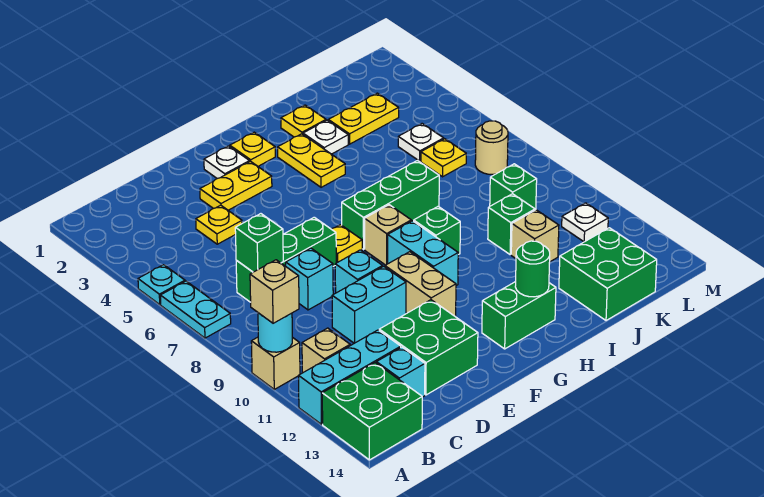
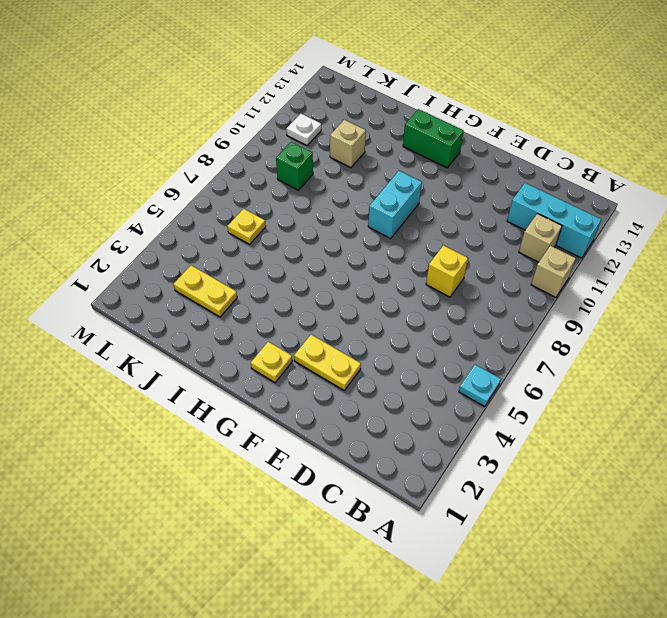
yellow brick D8 level 1 -> cyan brick D8 level 1
none -> cyan plate A6:A7 level 1
none -> green brick A13:B14 level 1
none -> green brick C7:E7 level 1
none -> cyan brick C13 level 1

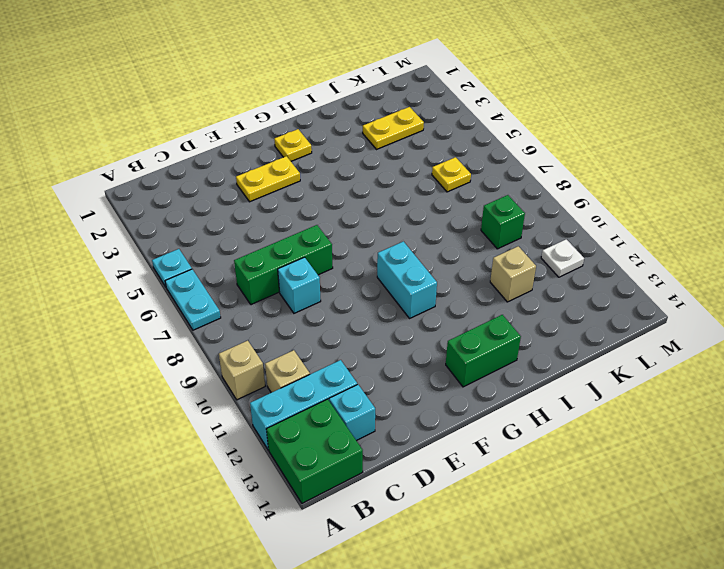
none -> yellow plate D4 level 1
none -> cyan brick D10:E10 level 1
none -> green brick D12:E13 level 1
none -> cyan brick E9 level 1

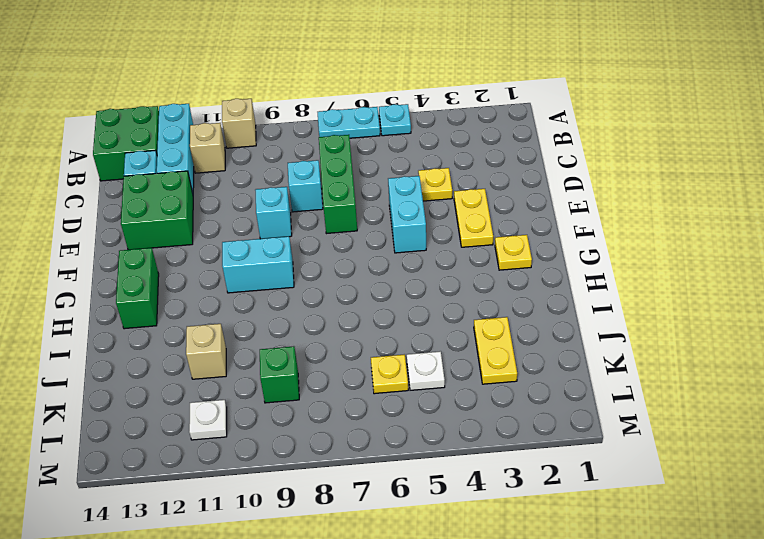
cyan brick E5:F5 level 1 -> cyan brick D10:E10 level 1
none -> white plate F2 level 1
none -> yellow plate F7 level 1
none -> tan brick F10:F11 level 1
none -> green brick G7:I7 level 1

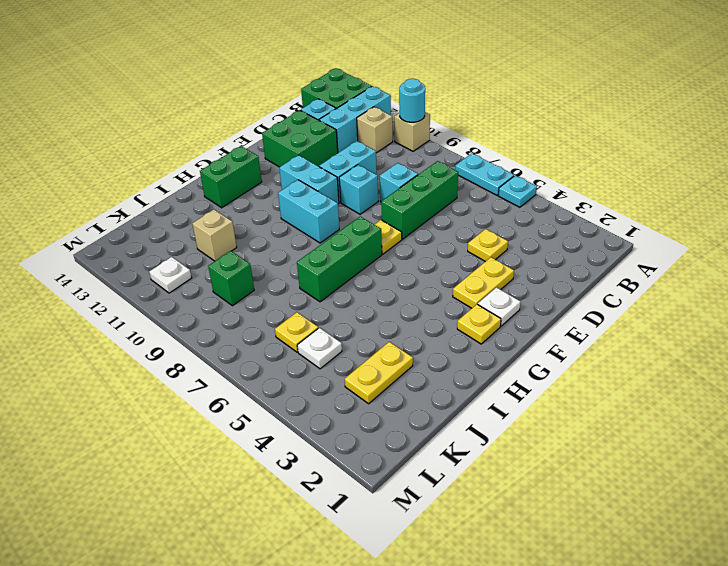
cyan brick F10:F11 level 1 -> tan brick F10:F11 level 1
none -> tan brick G8 level 1
none -> yellow plate H3:H4 level 1
none -> green brick H9 level 1
none -> yellow plate I2 level 1

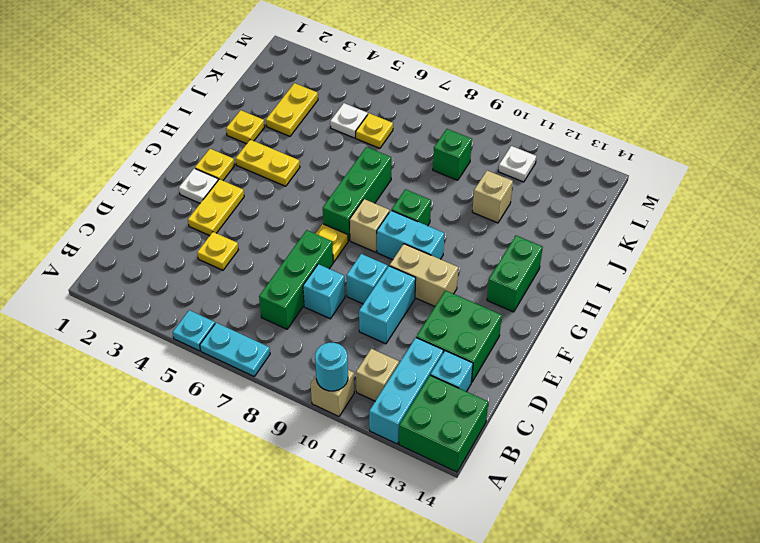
none -> white plate I3 level 1
none -> green brick J10 level 1
none -> green brick J13:K14 level 1
none -> tan round brick L7 level 1

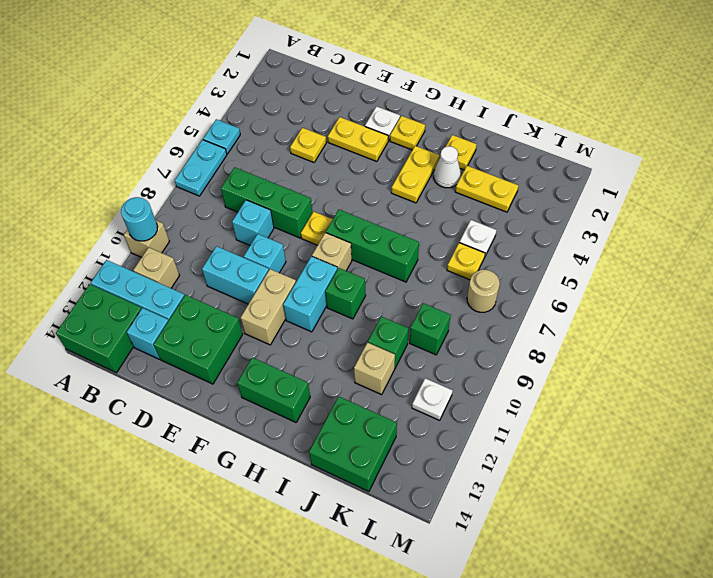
white cone I3 level 1 -> white plate I3 level 1
none -> green brick C7 level 2
none -> green round brick H13 level 2
none -> tan brick A10 level 3

